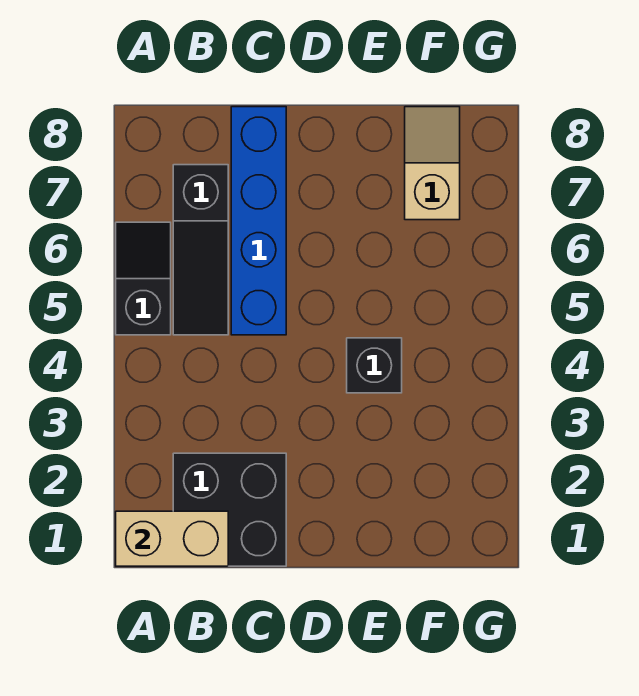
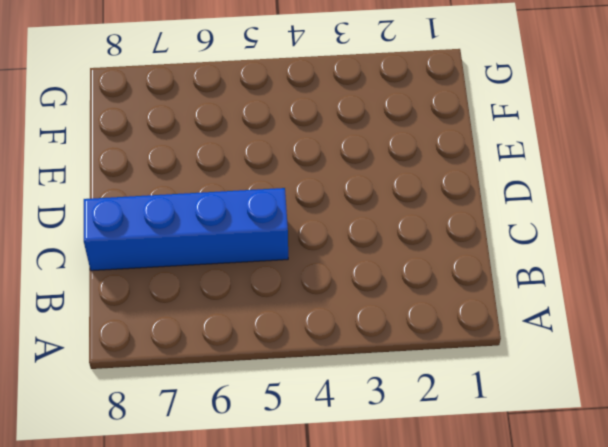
none -> black slope A5:A6 level 1 top 5
none -> black brick B1:C2 level 1

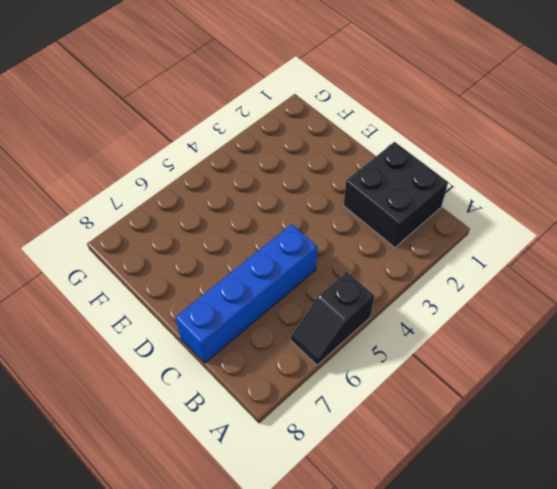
none -> black slope B5:B7 level 1 top 7
none -> black brick E4 level 1

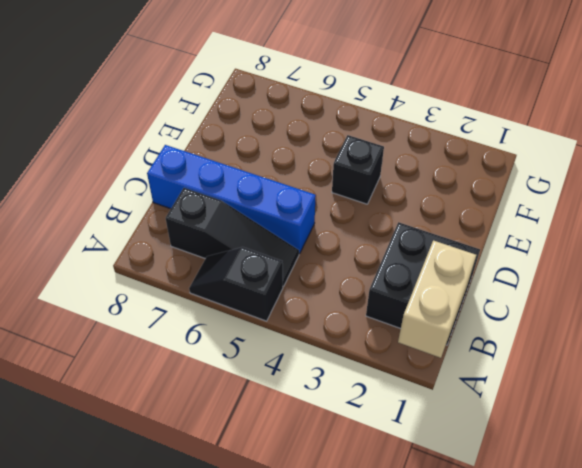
none -> tan slope F7:F8 level 1 top 7

